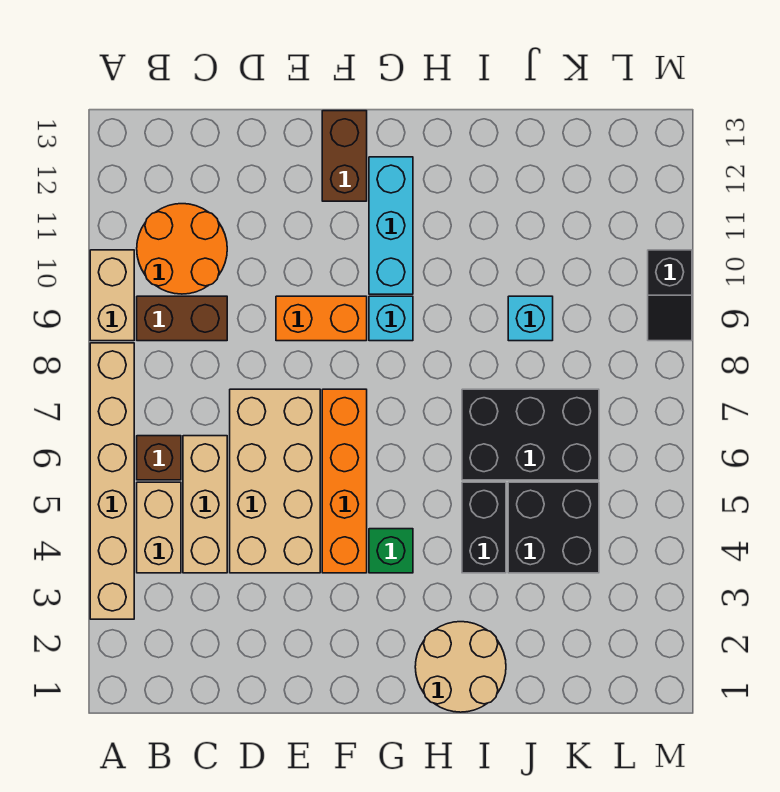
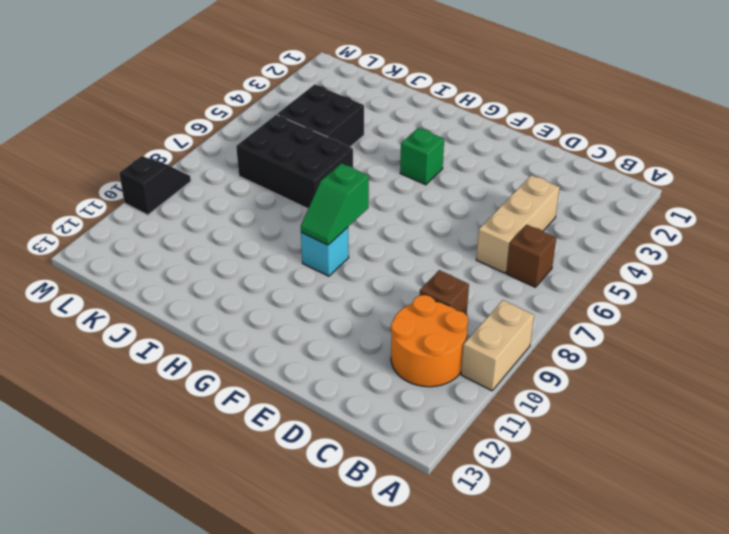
brown brick C9 level 1 -> brown brick B9:C9 level 1
green slope G8:G9 level 2 top 8 -> none
none -> tan brick A3:A8 level 1
none -> tan brick B4:B5 level 1
none -> tan brick D4:E7 level 1

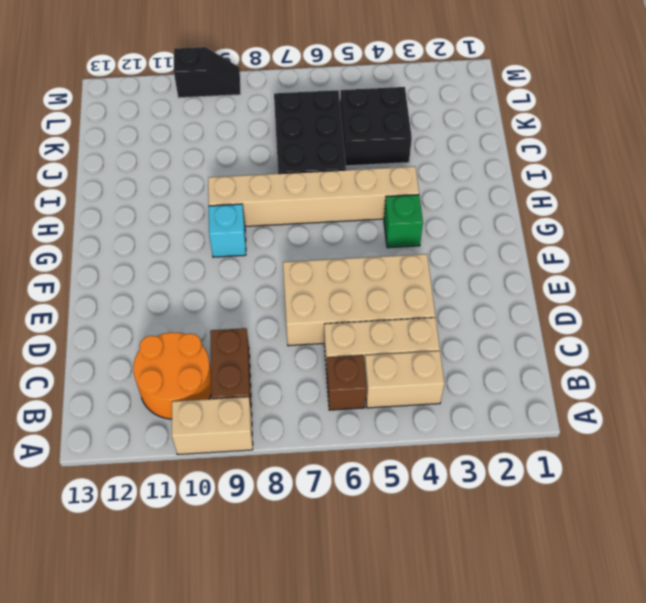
tan brick H4:H9 level 1 -> tan brick A3:A8 level 1
none -> orange brick E9:F9 level 1
none -> orange brick F4:F7 level 1
none -> brown brick F12:F13 level 1

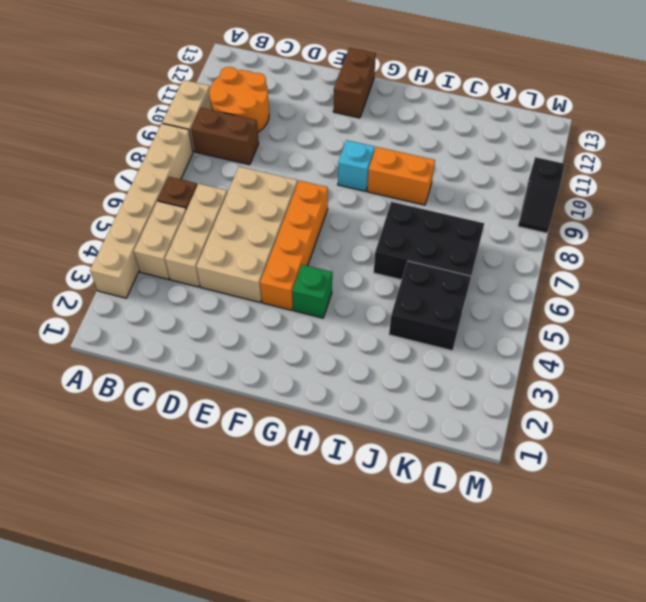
orange brick H9:I9 level 1 -> orange brick E9:F9 level 1
none -> cyan brick G10:G12 level 1
none -> tan round brick H1:I2 level 1
none -> black brick I4:I5 level 1

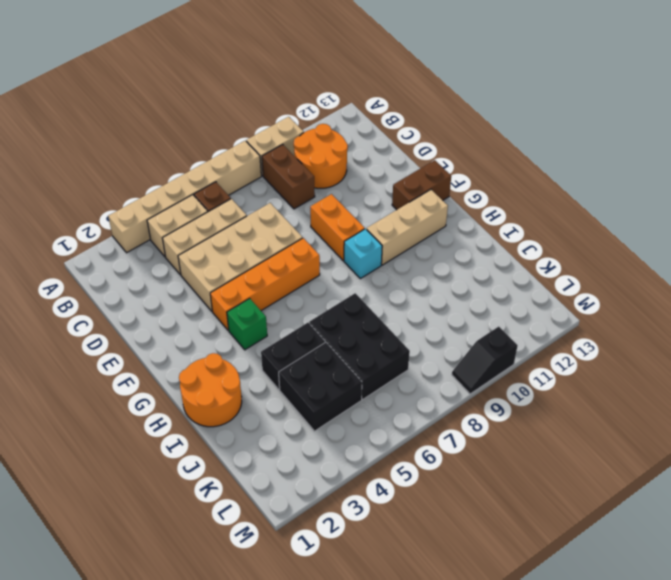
tan brick G10:G12 level 1 -> cyan brick G10:G12 level 1
orange round brick H1:I2 level 1 -> tan round brick H1:I2 level 1
none -> cyan brick J9 level 1

